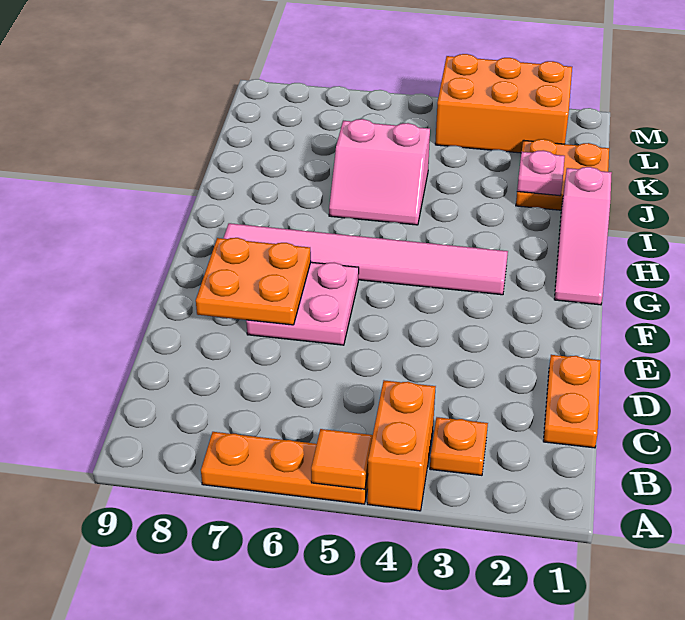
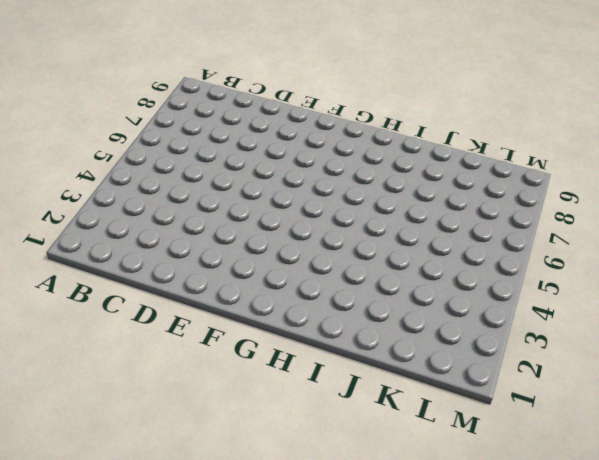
none -> orange brick A4:B4 level 1
none -> orange plate A5:A7 level 1
none -> orange plate B3 level 1

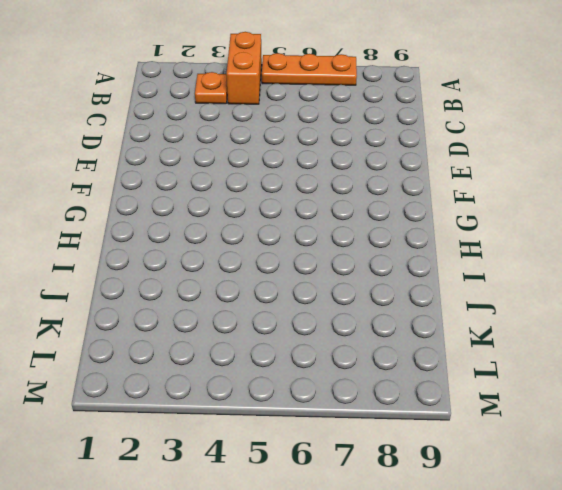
none -> orange plate C1:D1 level 1
none -> pink plate E6:F7 level 1
none -> pink slope G1:I1 level 1 top I

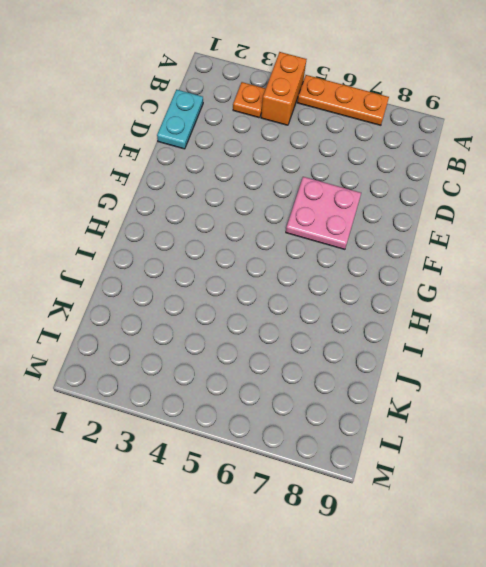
cyan plate C1:D1 level 1 -> orange plate C1:D1 level 1
none -> pink slope G1:I1 level 1 top I
none -> pink tile G3:G8 level 1
none -> pink slope I5:J6 level 1 top J

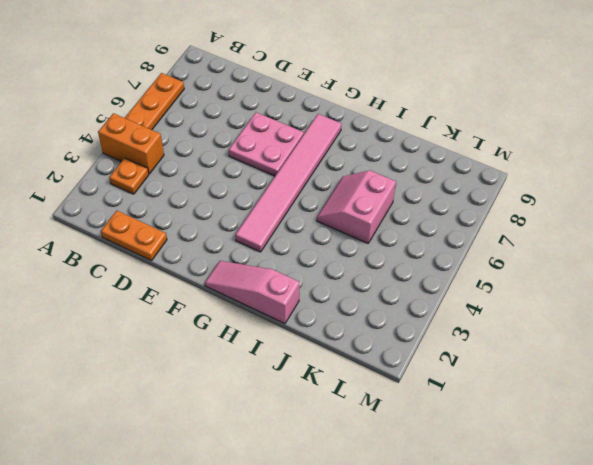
none -> orange plate J1:K2 level 1
none -> orange brick L2:M4 level 1
none -> orange tile A5 level 2

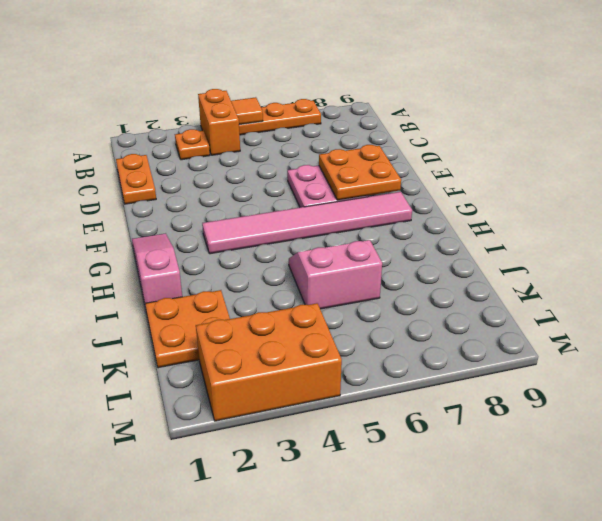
none -> pink plate J2 level 2

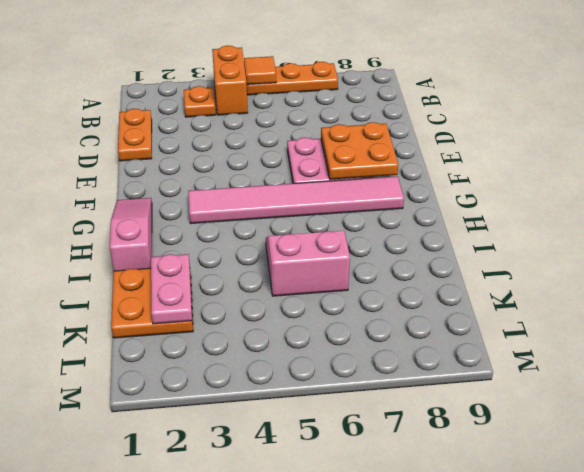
pink plate J2:K2 level 2 -> pink plate J2 level 2
none -> orange brick L2:M4 level 1

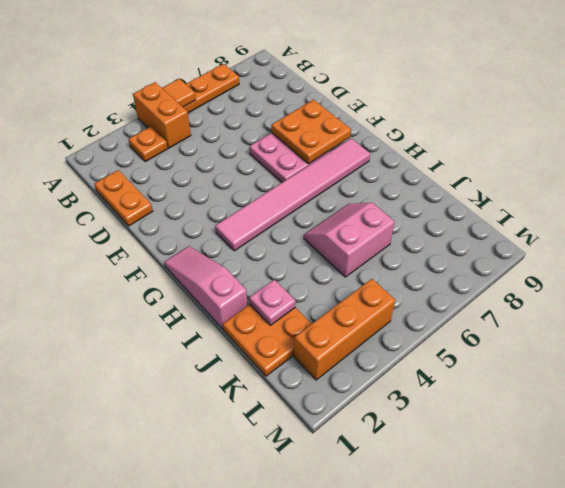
orange brick L2:L4 level 1 -> orange brick L2:M4 level 1

